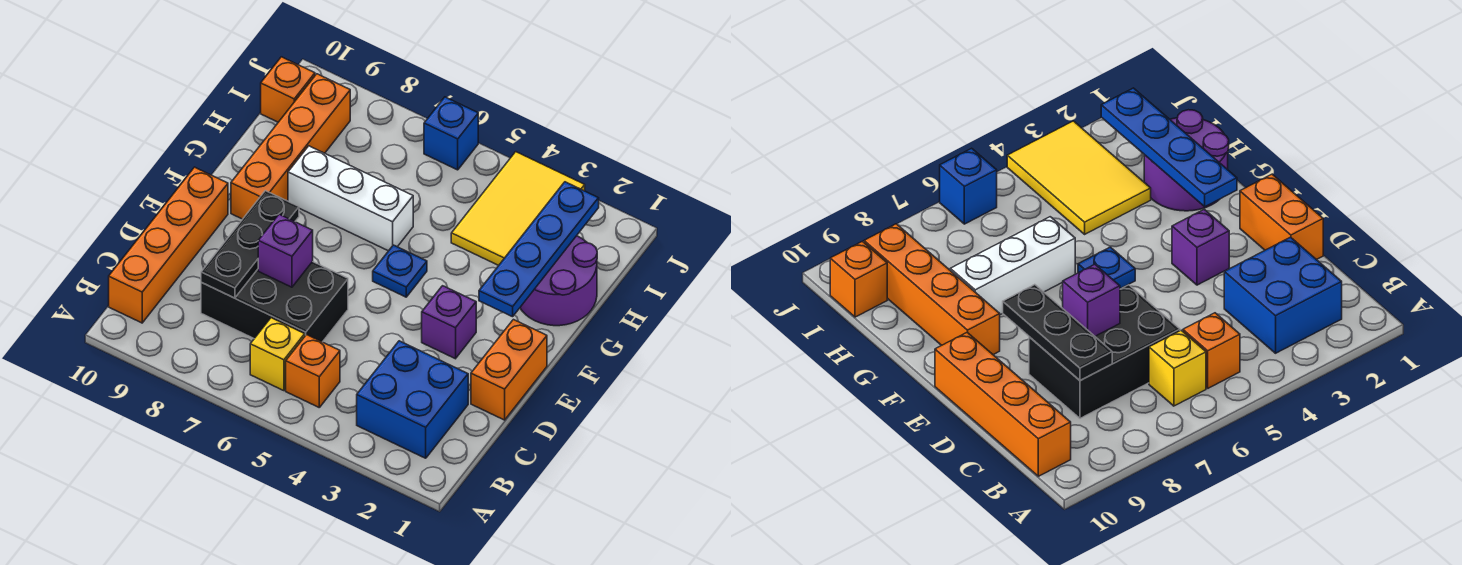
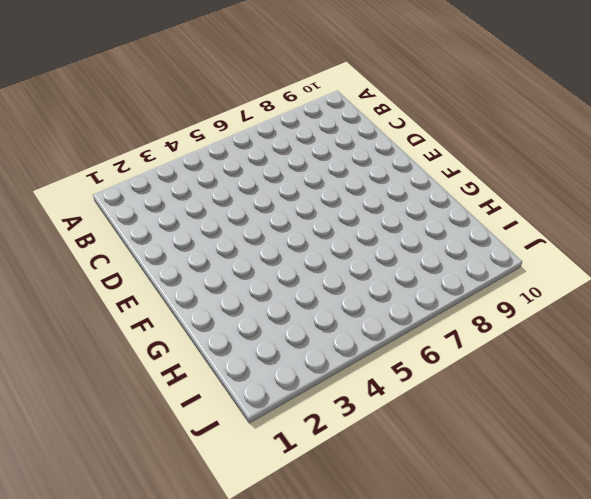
none -> blue brick B2:C3 level 1
none -> orange brick B5 level 1
none -> yellow brick B6 level 1

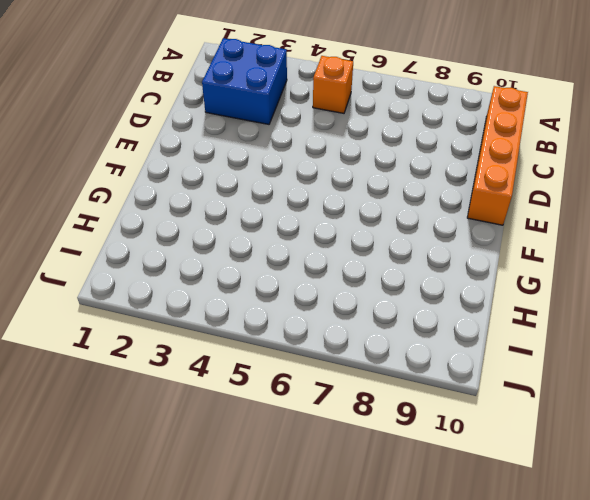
none -> yellow brick B6 level 1
none -> black brick C6:D8 level 1
none -> orange brick D1:E1 level 1

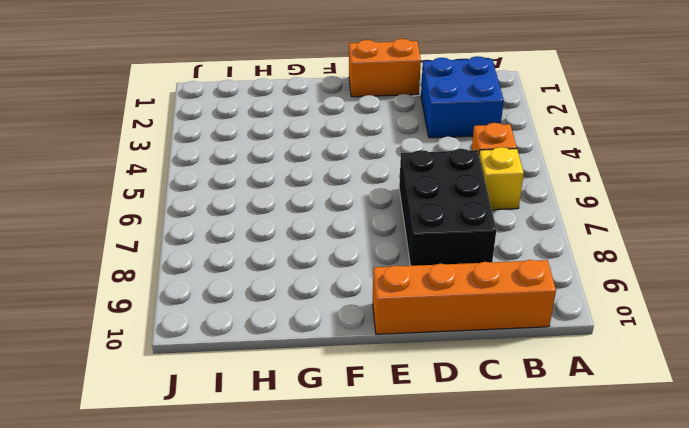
none -> purple brick E3 level 1
none -> blue plate F5 level 1
none -> orange brick F9:I9 level 1

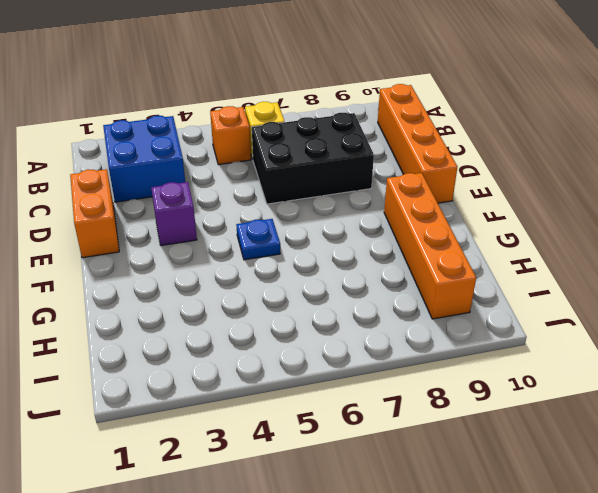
none -> purple round brick G1:H2 level 1
none -> white brick G6:G8 level 1
none -> yellow tile H3:J4 level 1

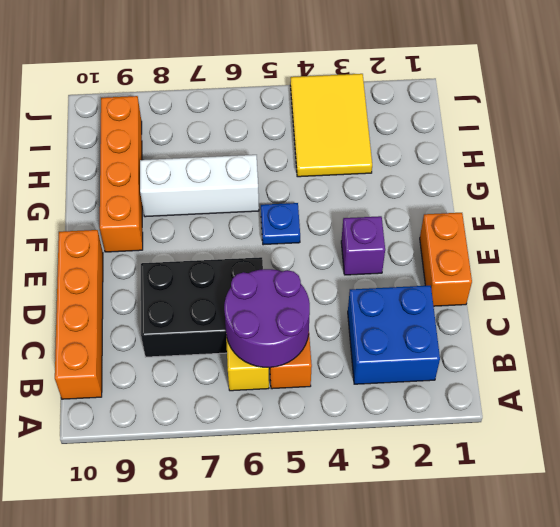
purple round brick B5:C6 level 2 -> purple round brick G1:H2 level 1
none -> orange brick I10 level 1
none -> blue brick J6 level 1
none -> black plate C8:E8 level 2

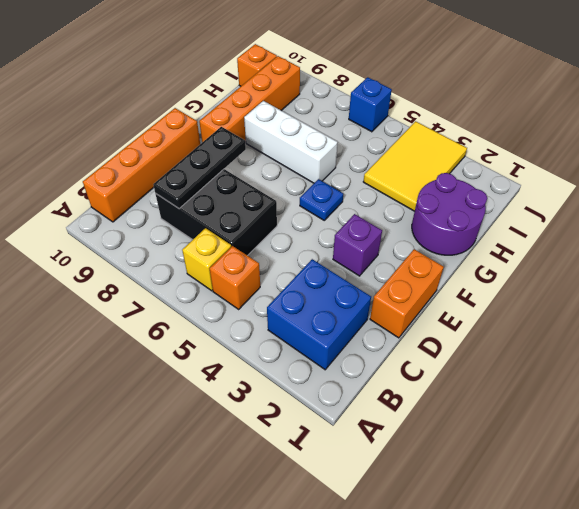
none -> purple brick D7 level 2
none -> blue plate F2:I2 level 2

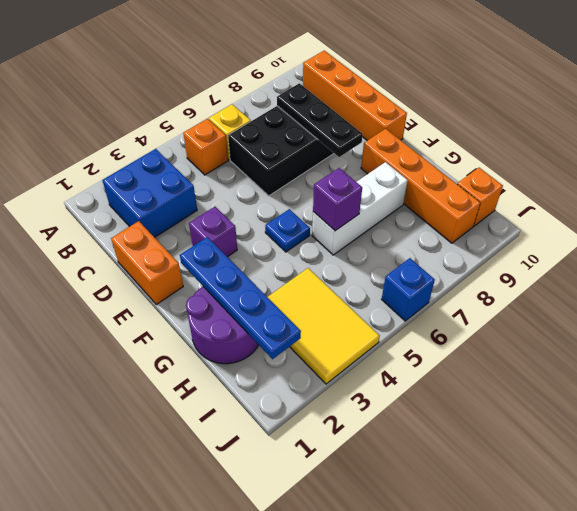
purple brick G6 level 2 -> purple brick D7 level 2

